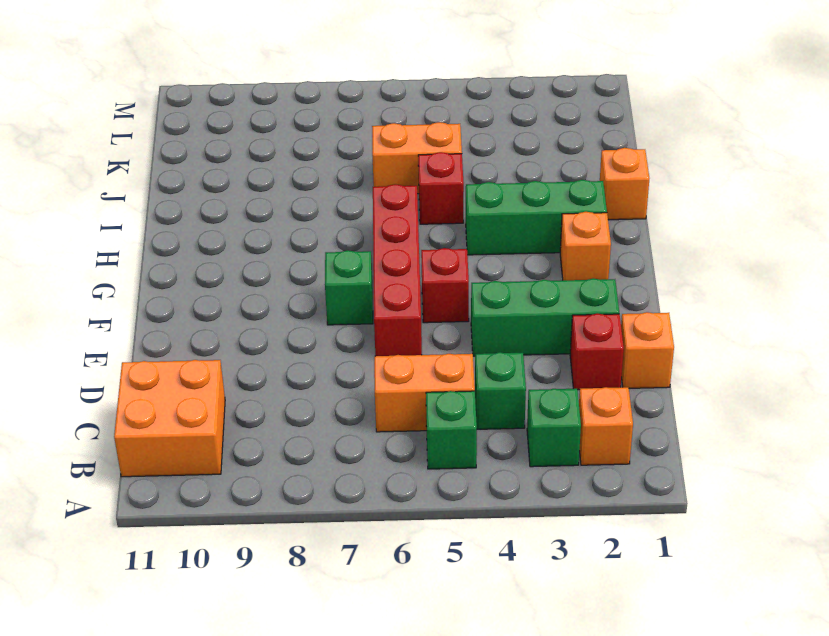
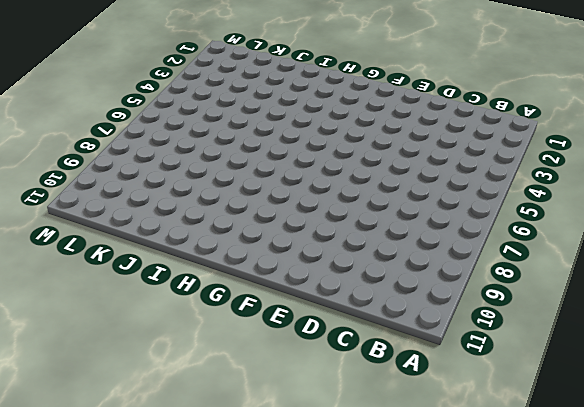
none -> orange brick B2 level 1
none -> green brick B3 level 1
none -> green brick B5 level 1

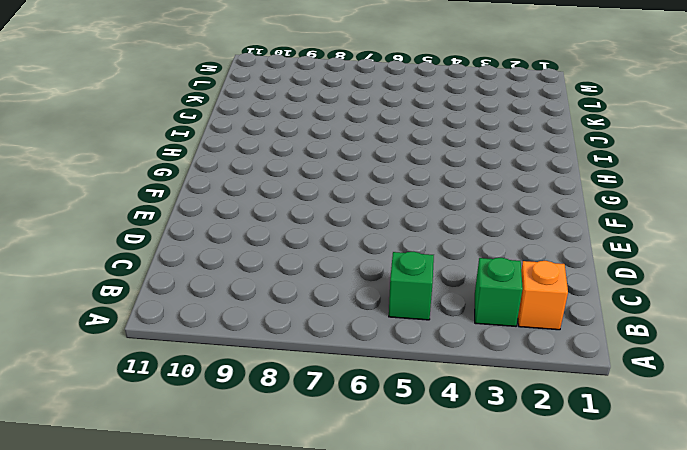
none -> orange brick B10:C11 level 1
none -> green brick C4 level 1
none -> orange brick C5:C6 level 1

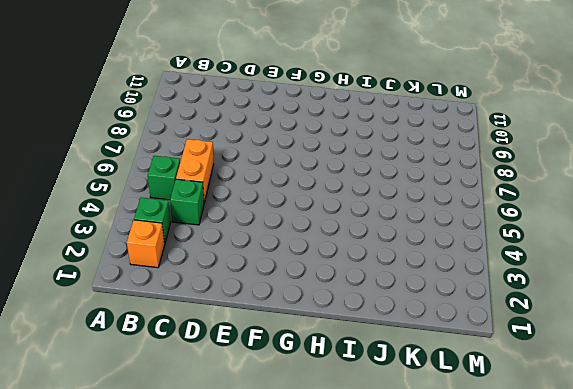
none -> orange brick B10:C11 level 1
none -> orange brick D1 level 1
none -> red brick D2 level 1

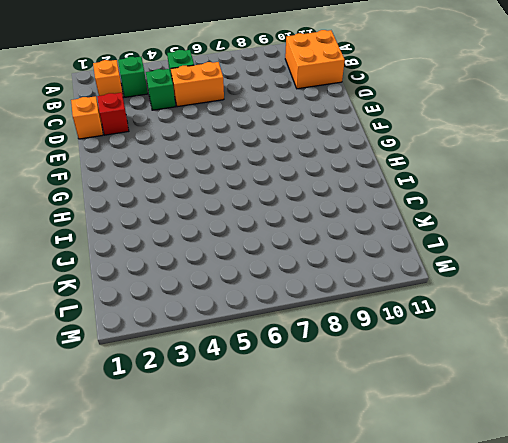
none -> green brick E2:E4 level 1
none -> red brick E6:H6 level 1
none -> red brick F5 level 1

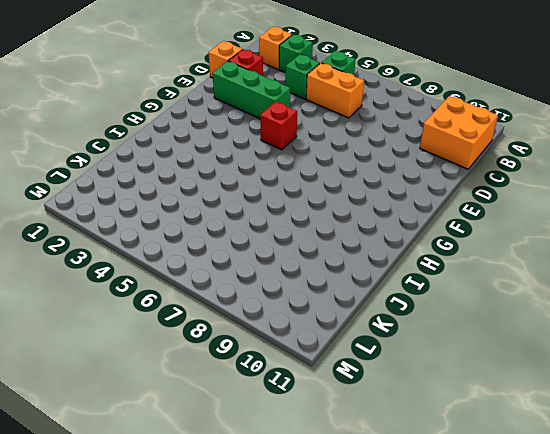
none -> red brick E6:H6 level 1
none -> green brick F7 level 1
none -> orange brick G2 level 1

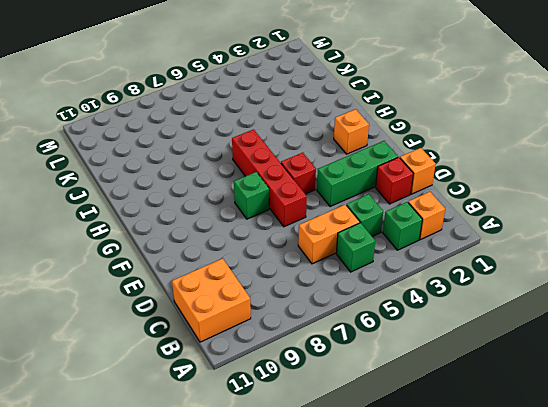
none -> green brick H2:H4 level 1
none -> orange brick I1 level 1
none -> red brick I5 level 1

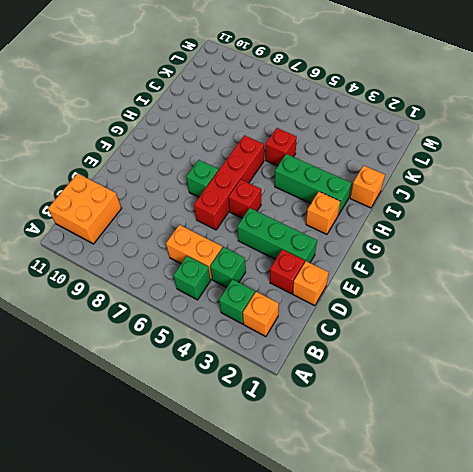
none -> orange brick J5:J6 level 1

